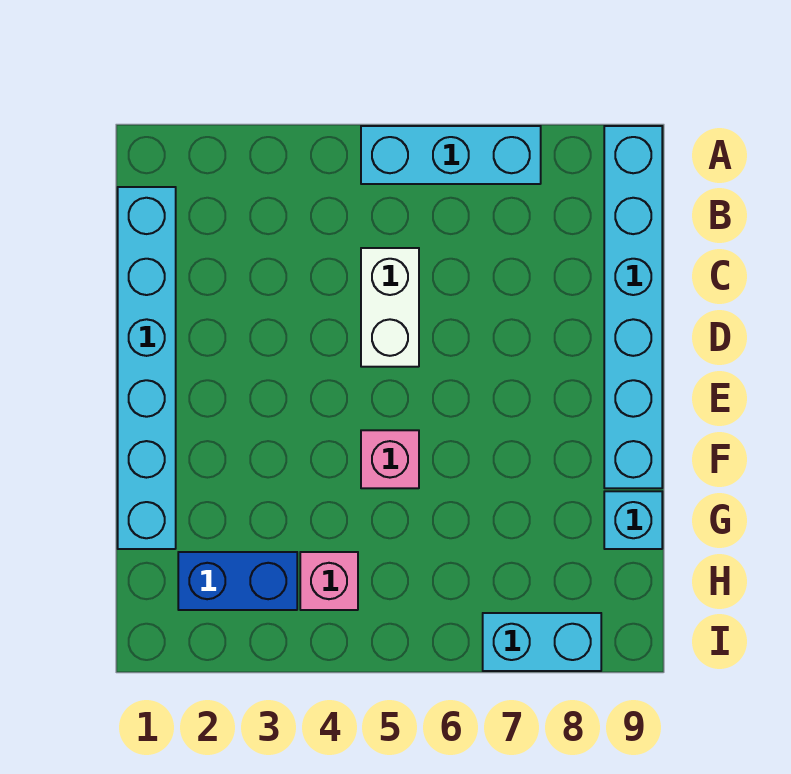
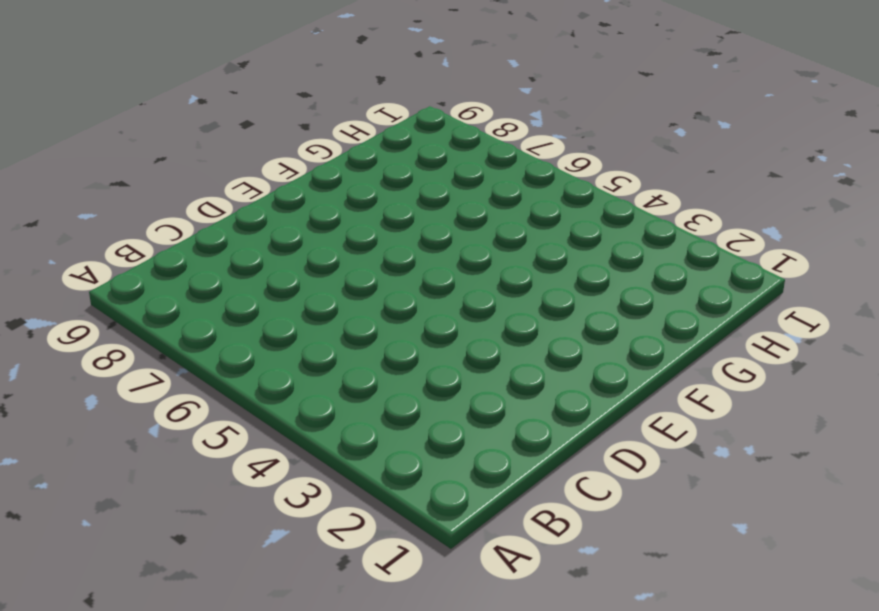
none -> cyan brick A5:A7 level 1
none -> cyan brick A9:F9 level 1

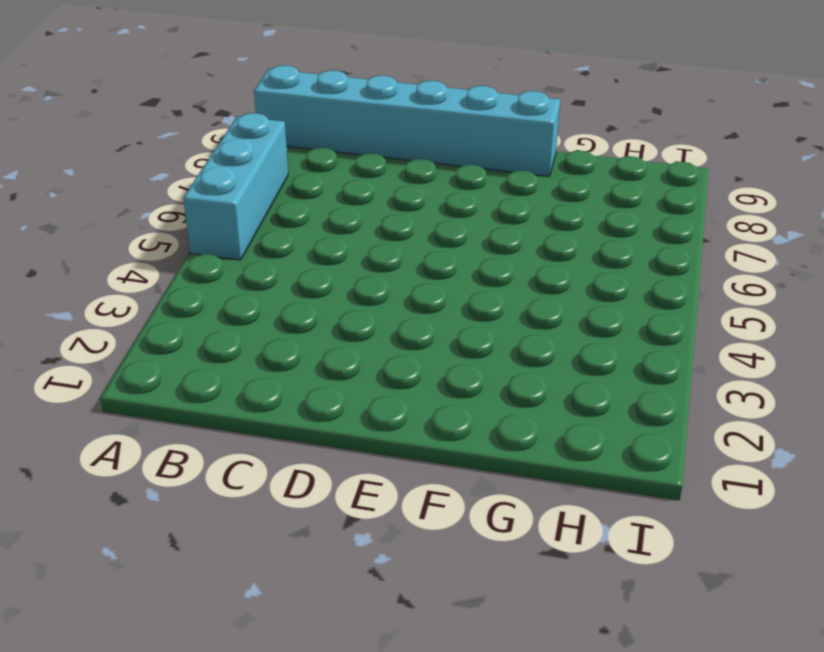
none -> cyan brick B1:G1 level 1
none -> white brick C5:D5 level 1

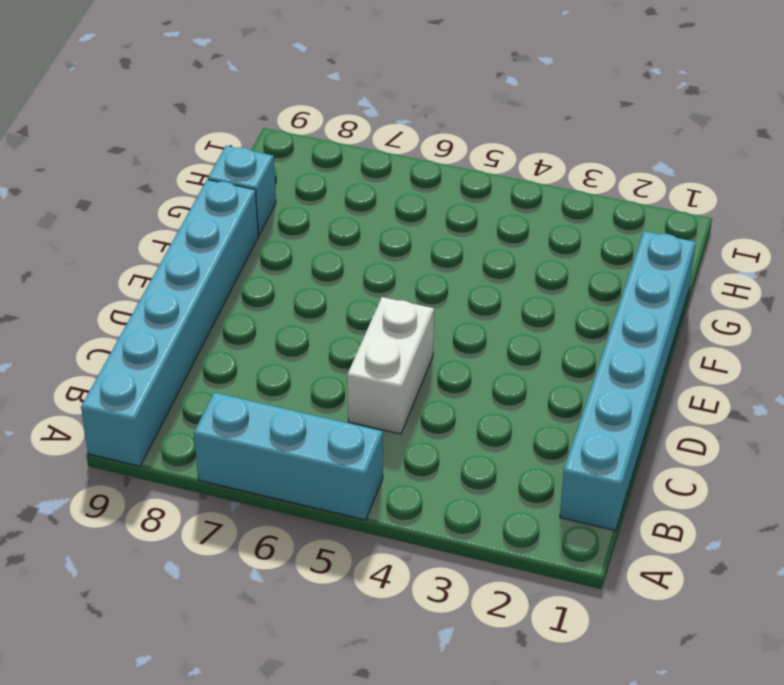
none -> pink brick F5 level 1
none -> blue brick H2:H3 level 1

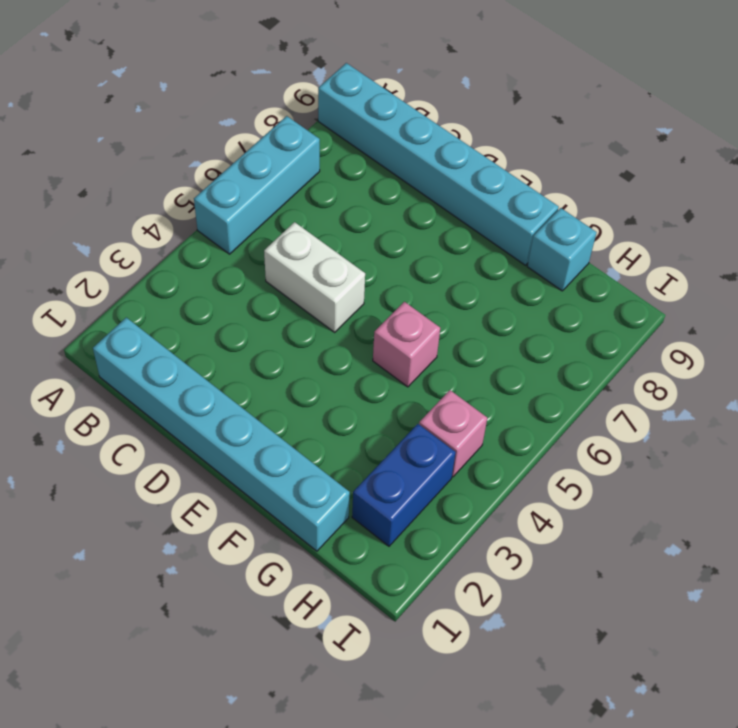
none -> cyan brick I7:I8 level 1

